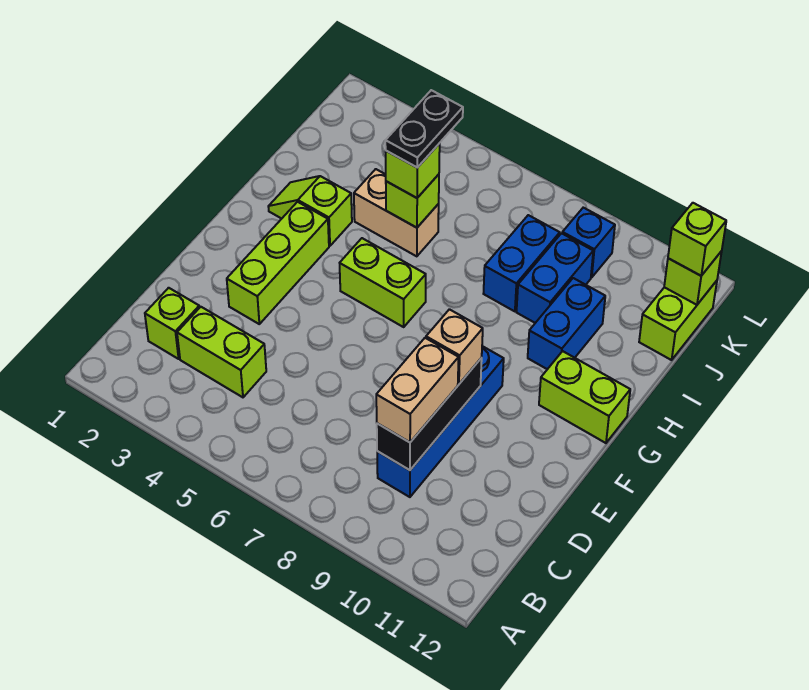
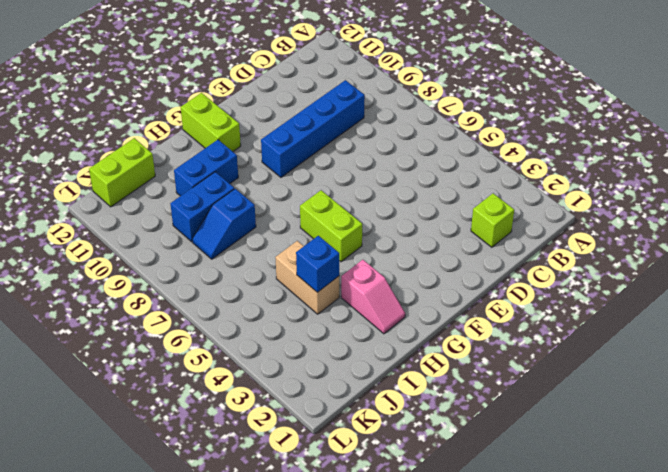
pink slope H2:H3 level 1 top 3 -> lime slope H2:H3 level 1 top 3
blue brick I4 level 2 -> blue brick K9 level 1
blue slope I8:J8 level 1 top I -> blue brick I8:J8 level 1
none -> lime brick C3:C4 level 1
none -> lime brick E3:G3 level 1
none -> black brick C9:E9 level 2

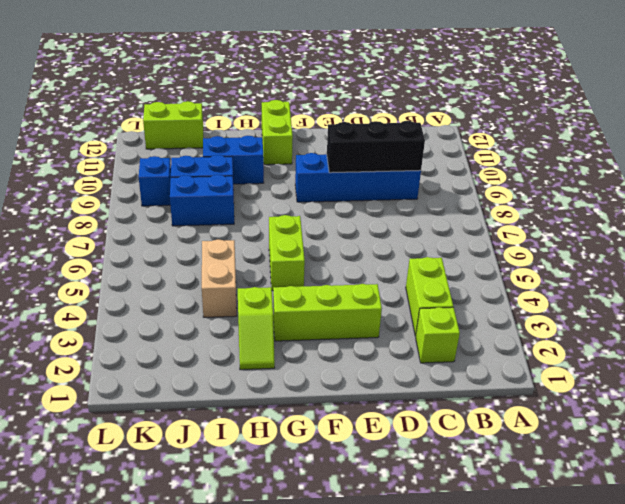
none -> lime brick I5 level 2
none -> lime brick K12 level 2
none -> tan brick C9:D9 level 3

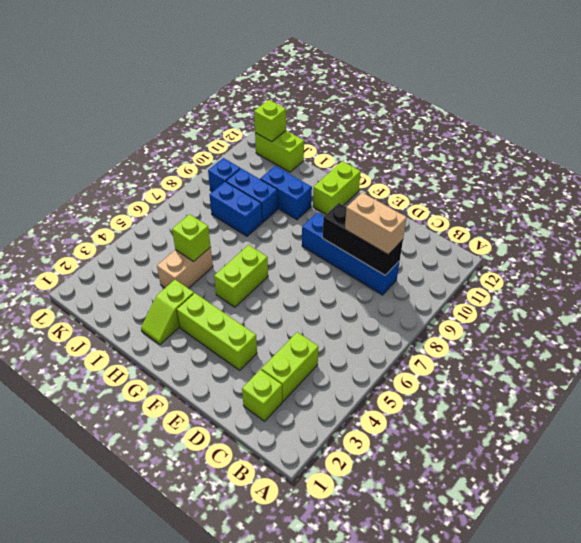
none -> tan brick E9 level 3
none -> lime brick I5 level 3
none -> lime brick K12 level 3

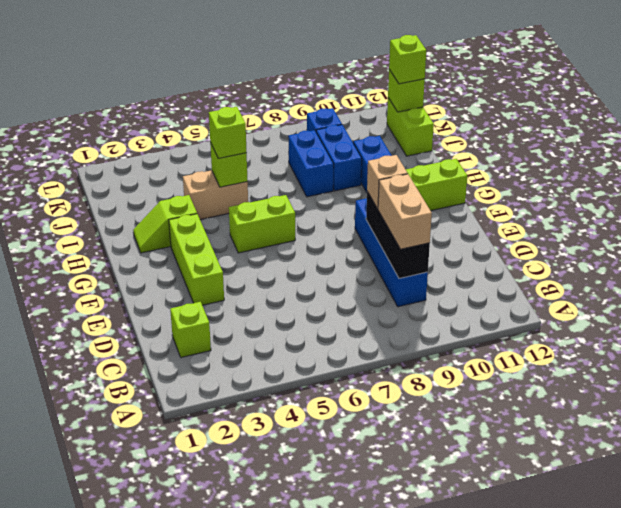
none -> lime brick C3:C4 level 1
none -> black plate I5:J5 level 4

